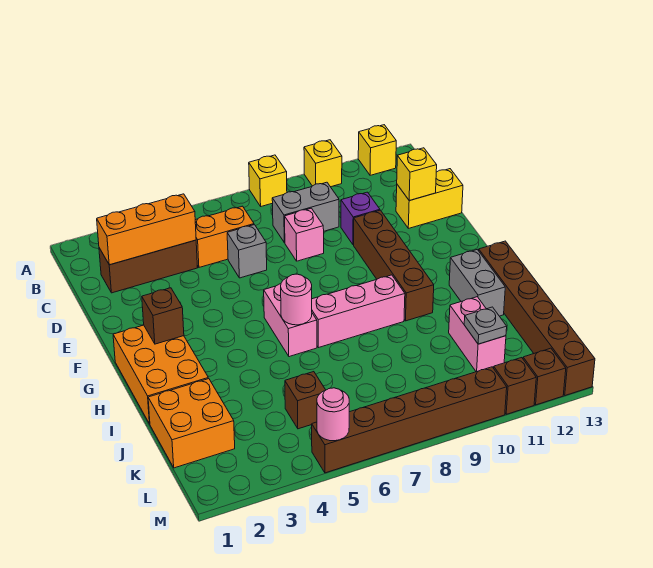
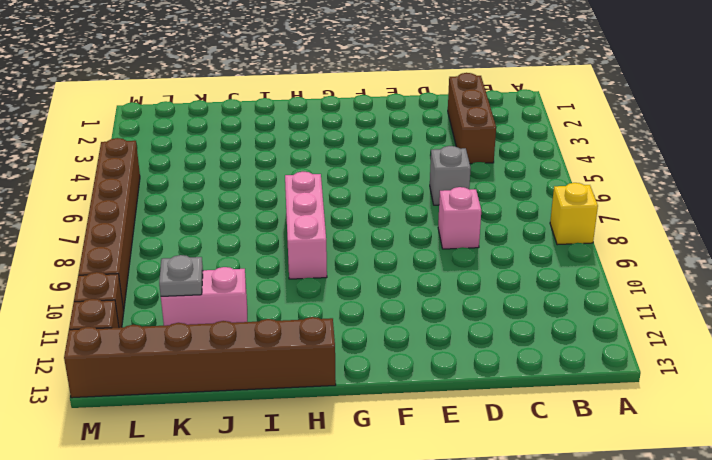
none -> yellow brick A10 level 1
none -> yellow brick A12 level 1
none -> orange brick C5:C6 level 1

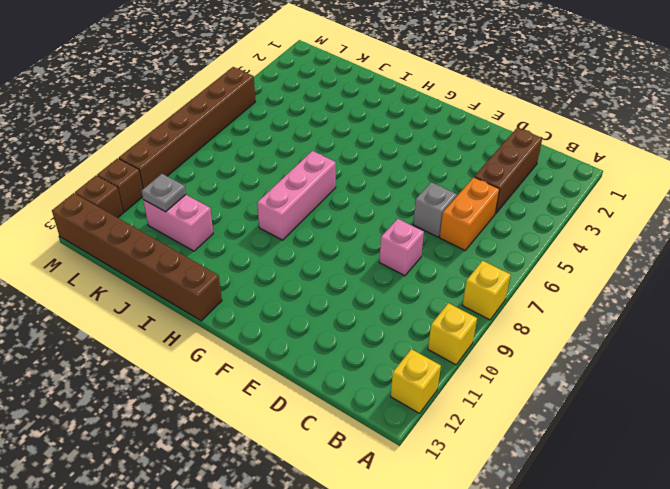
none -> grey brick C8:C9 level 1
none -> purple brick D10 level 1
none -> yellow brick D12:D13 level 1

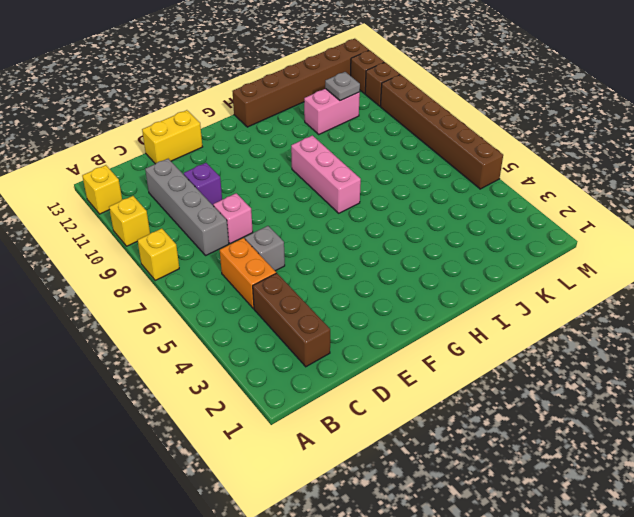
grey brick C8:C11 level 1 -> grey brick C8:C9 level 1
yellow brick D13:E13 level 1 -> yellow brick D12:D13 level 1
none -> brown brick E10:H10 level 1
none -> orange brick G1:I2 level 1
none -> pink brick G6:H6 level 1

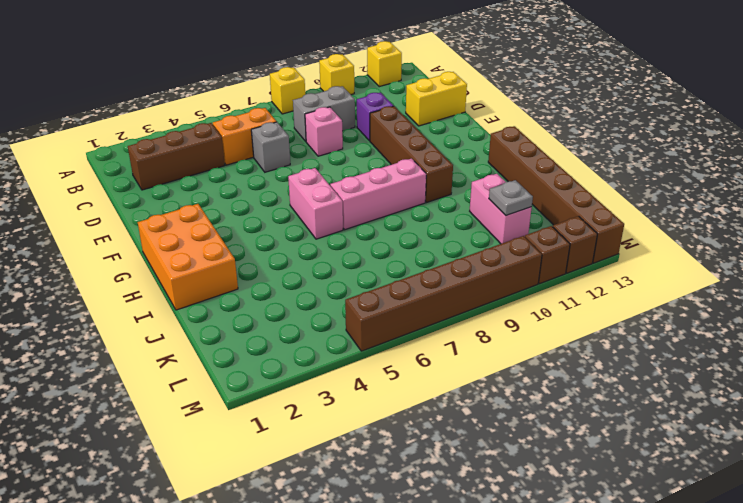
none -> grey brick H12:I12 level 1
none -> orange brick J1:K2 level 1
none -> brown brick K5 level 1

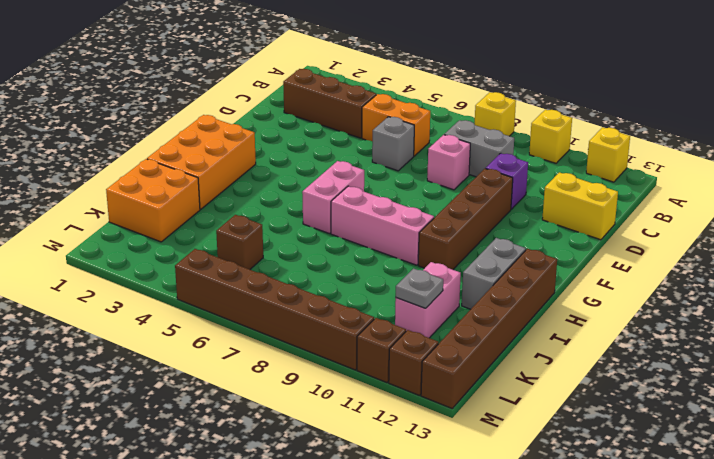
none -> orange brick C2:C4 level 2
none -> yellow brick D12 level 2
none -> brown brick G2 level 2

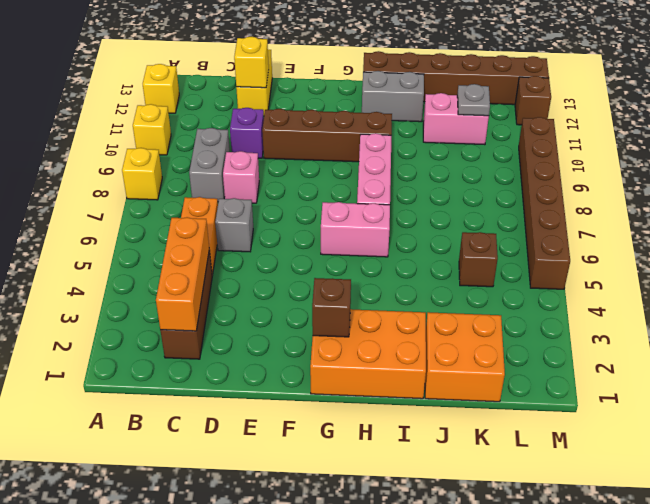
none -> brown brick M11 level 1
none -> pink round brick H6 level 2
none -> pink round brick M5 level 2

